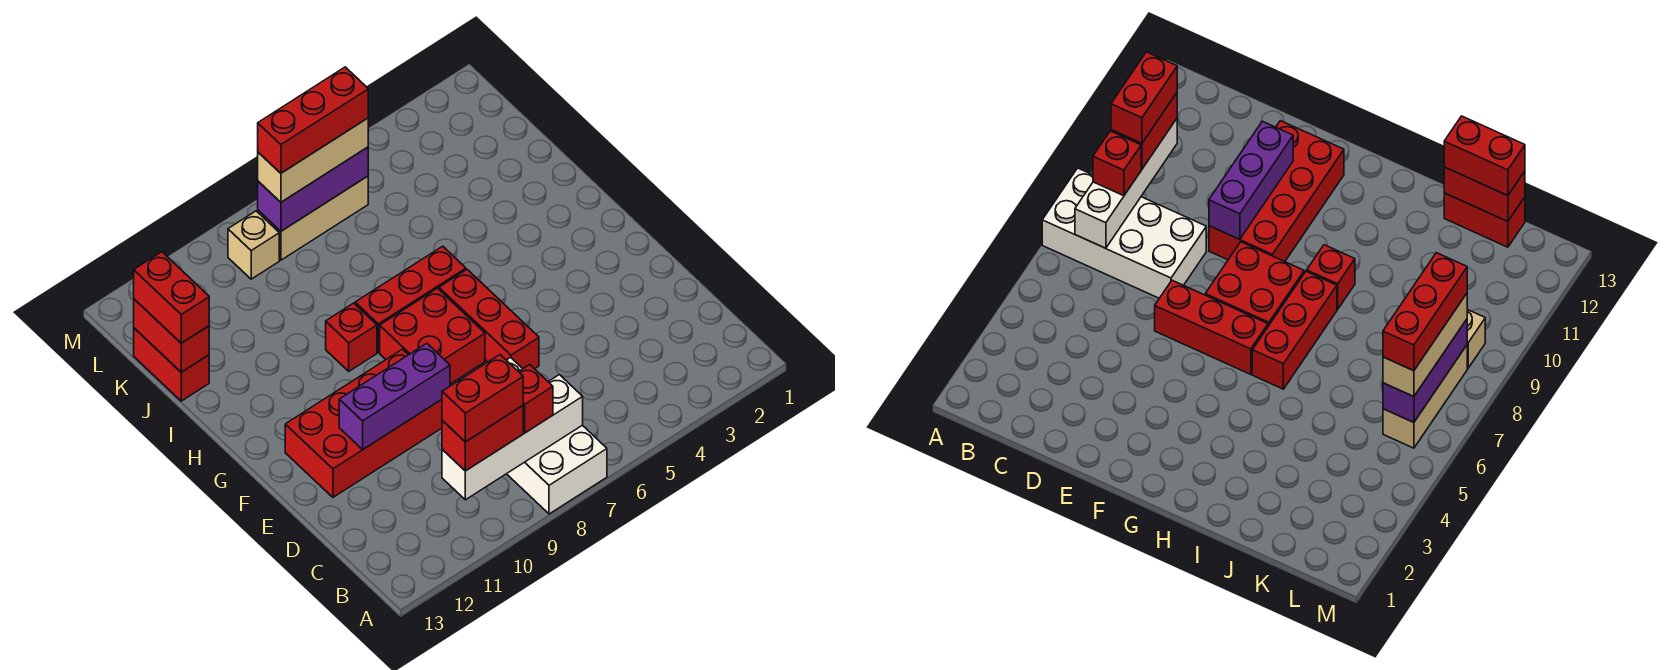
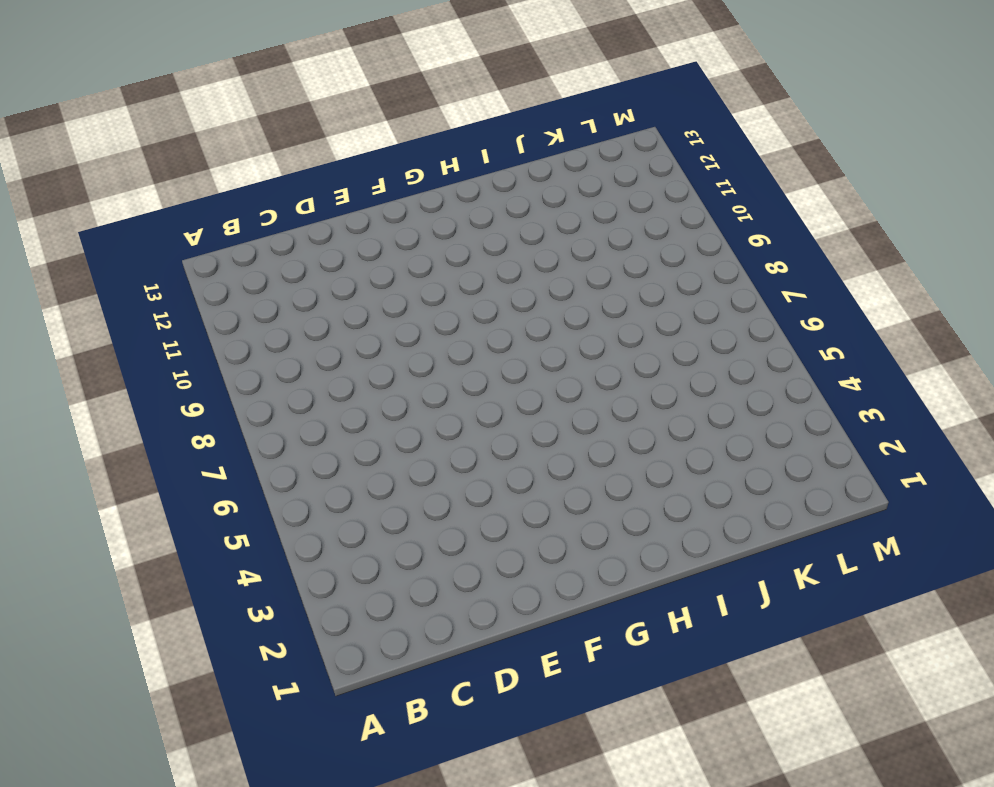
none -> white brick A7:D8 level 1
none -> red brick E6:G6 level 1
none -> red brick E9:F12 level 1

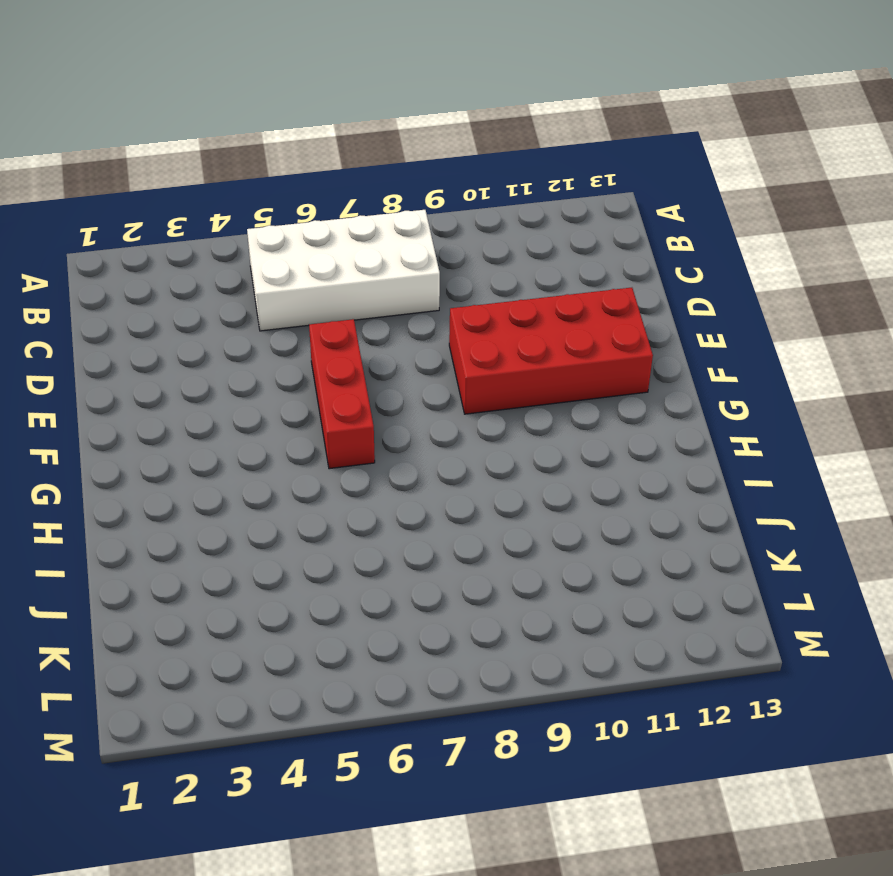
white brick B5:C8 level 1 -> white brick A7:D8 level 1
none -> red brick F7:G8 level 1
none -> red brick H6:H8 level 1
none -> red brick H9 level 1

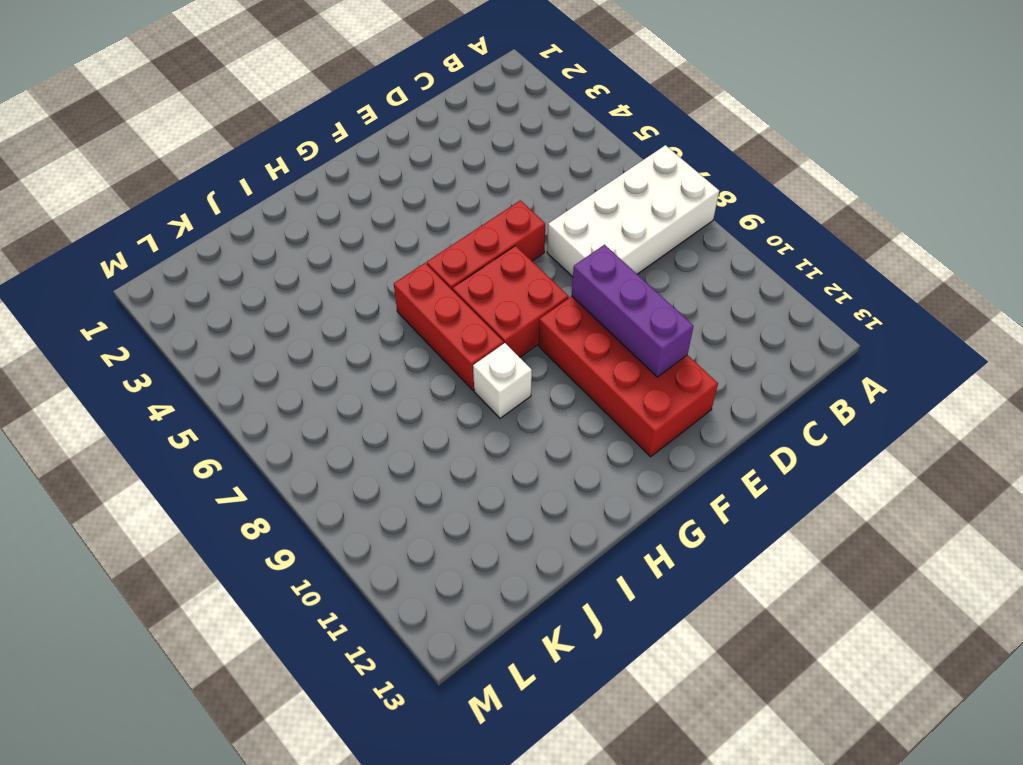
white brick H9 level 1 -> red brick H9 level 1
none -> red brick J13:K13 level 1
none -> tan brick L6:L8 level 1
none -> tan brick L9 level 1

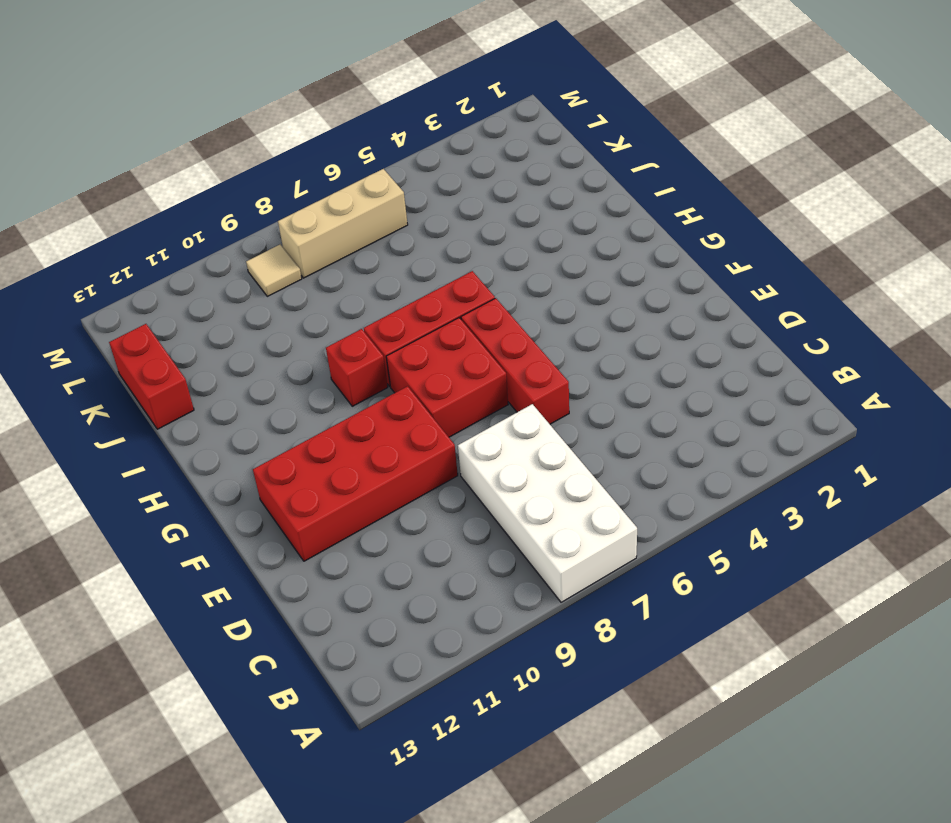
tan tile L9 level 1 -> tan brick L9 level 1
none -> white brick B7:B10 level 2
none -> purple brick E9:E11 level 2
none -> red brick J13:K13 level 2

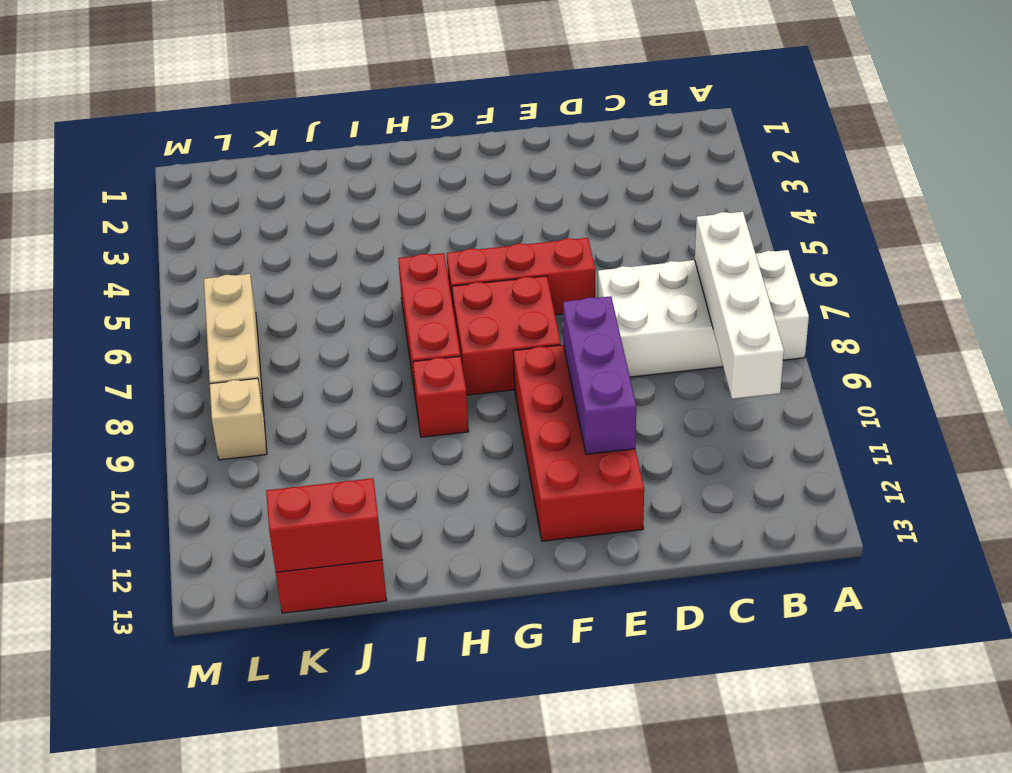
none -> purple brick L6:L8 level 2
none -> red brick B8 level 3
none -> red brick B9:B10 level 3

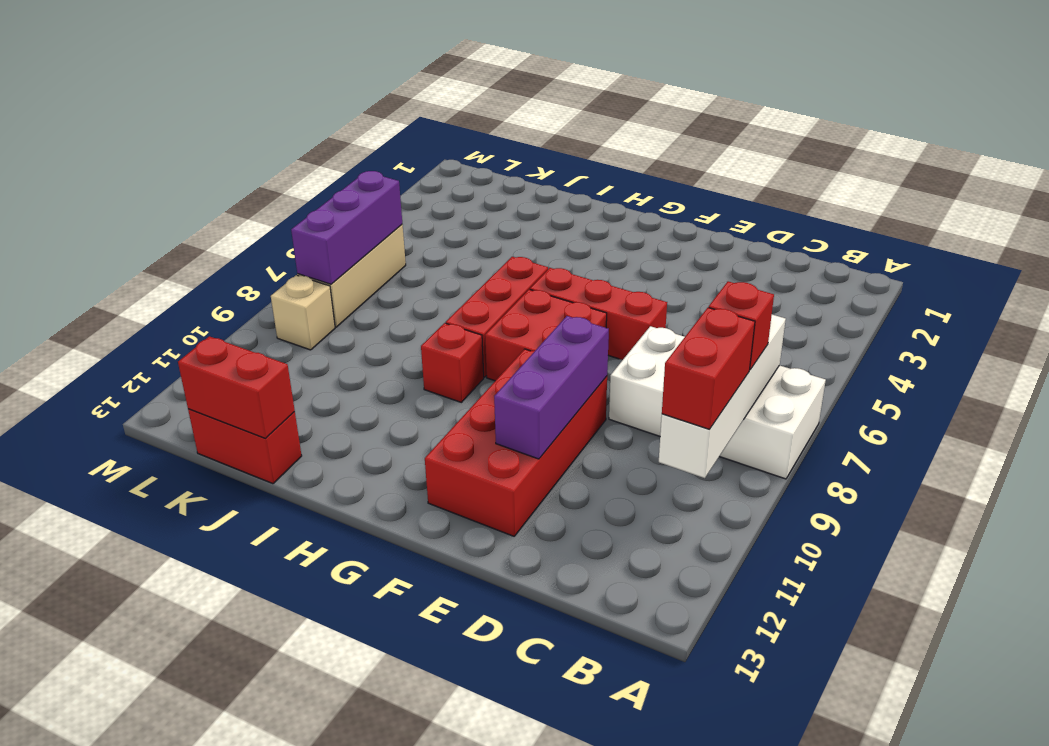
none -> red brick J13:K13 level 3
none -> tan brick L6:L8 level 3
none -> red brick B9:B10 level 4

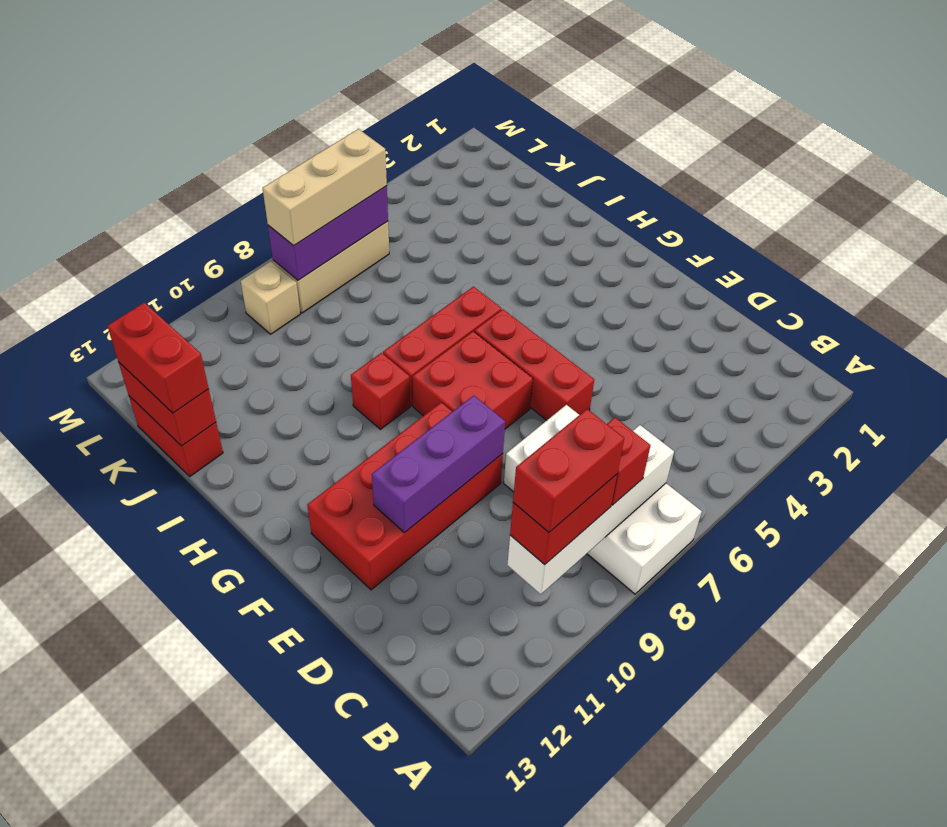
none -> red brick L6:L8 level 4

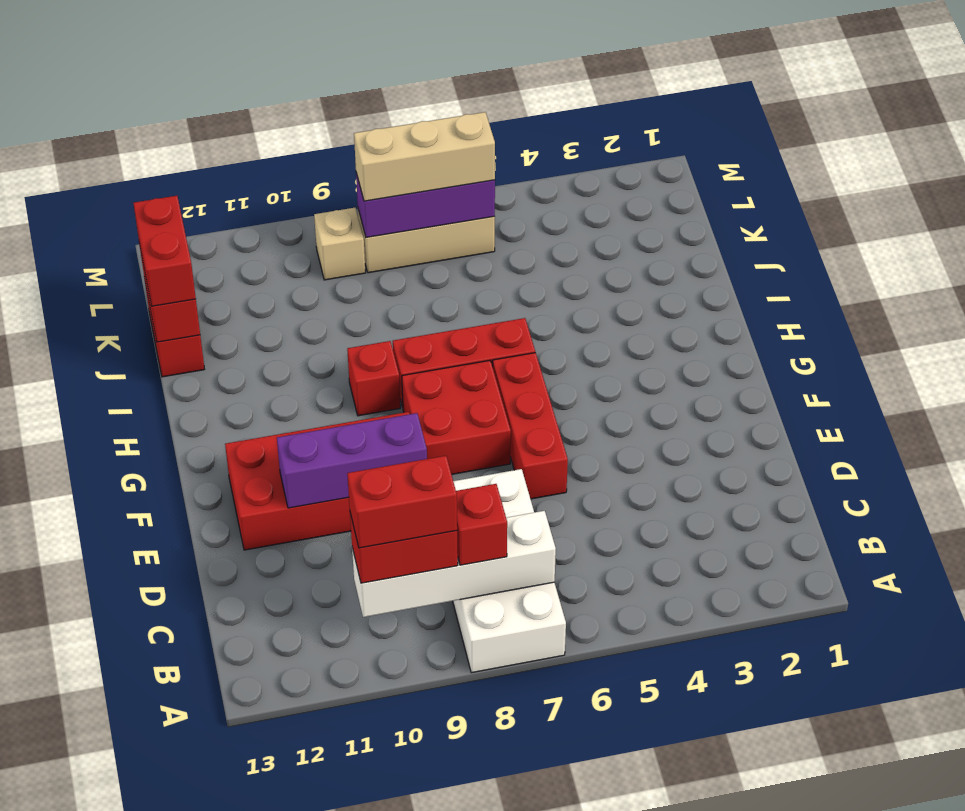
none -> red brick L6:L8 level 4

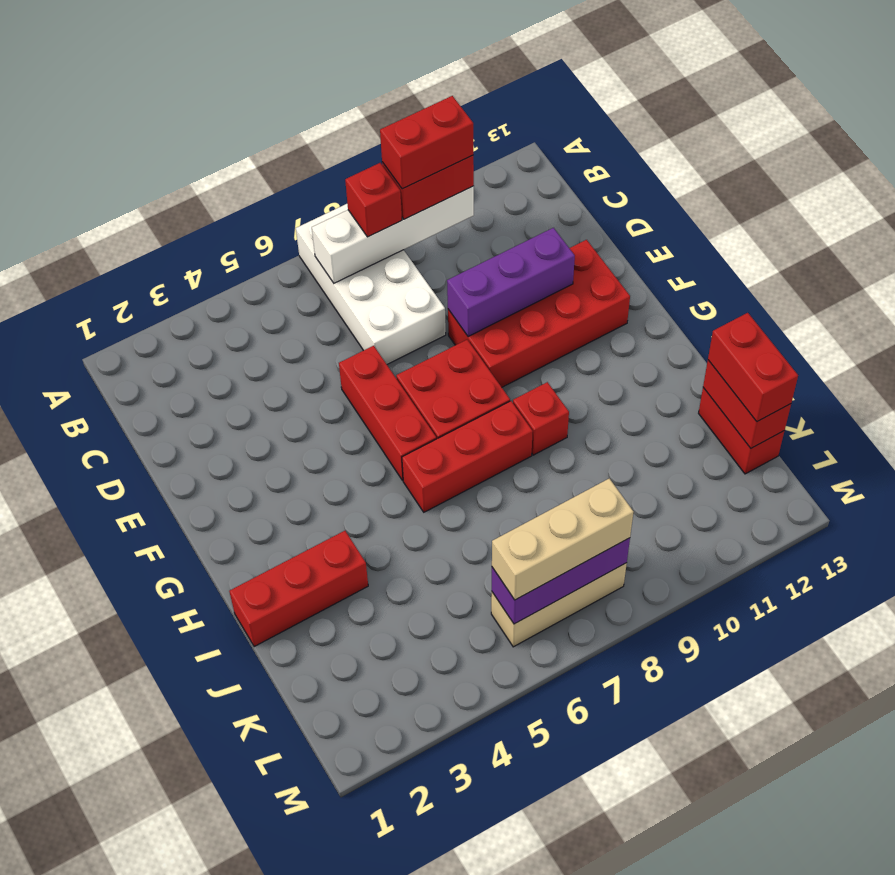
red brick I1:I3 level 1 -> red brick L6:L8 level 4
none -> tan brick L9 level 1

